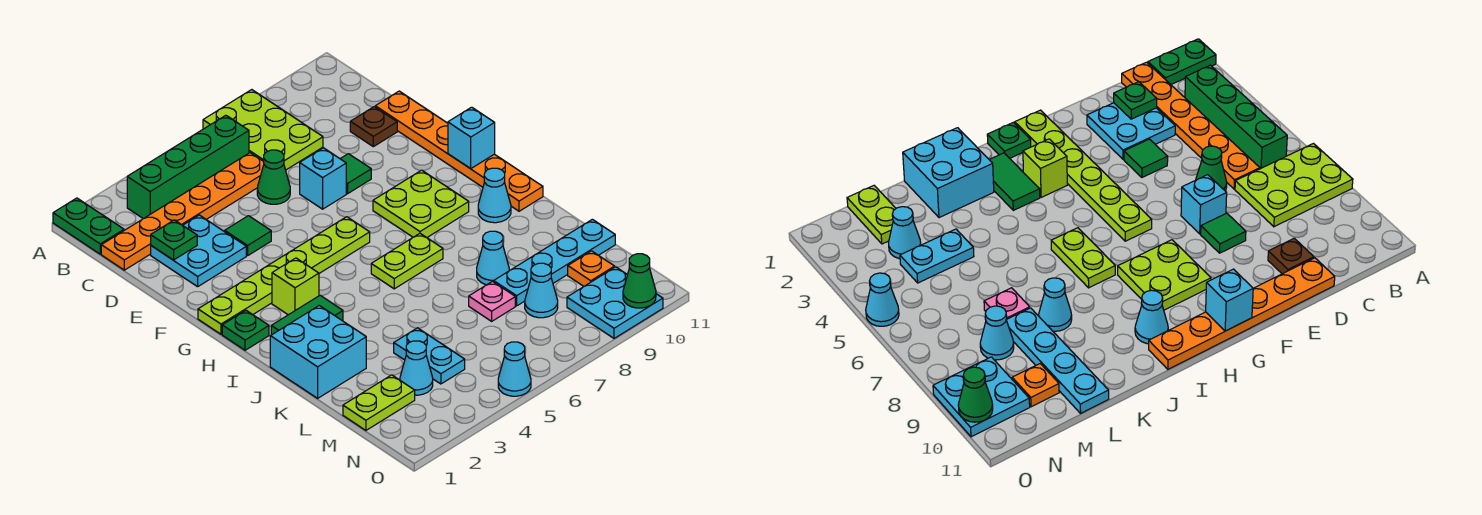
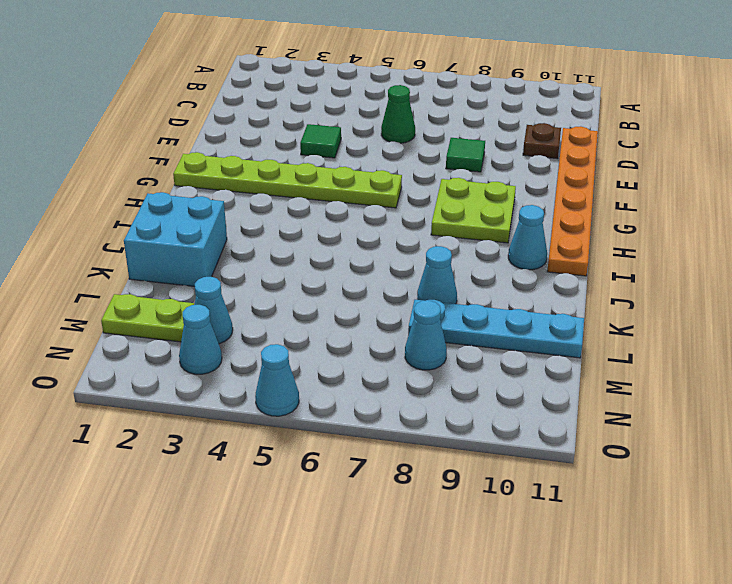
cyan cone N3 level 1 -> none
none -> green plate A1:B1 level 1
none -> lime plate A7:C8 level 1
none -> green brick B3:B6 level 1
none -> orange plate C1:C6 level 1

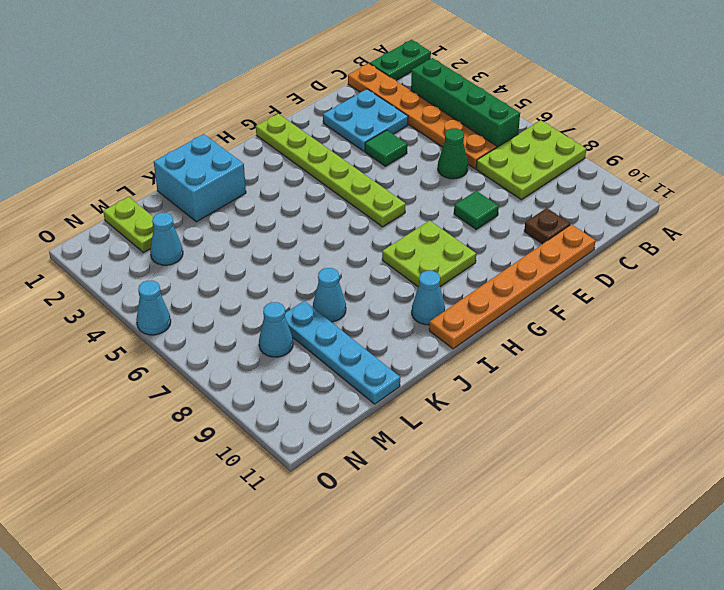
none -> cyan brick E7 level 1
none -> green plate H1 level 1
none -> lime brick H3 level 1
none -> green tile I2:I3 level 1

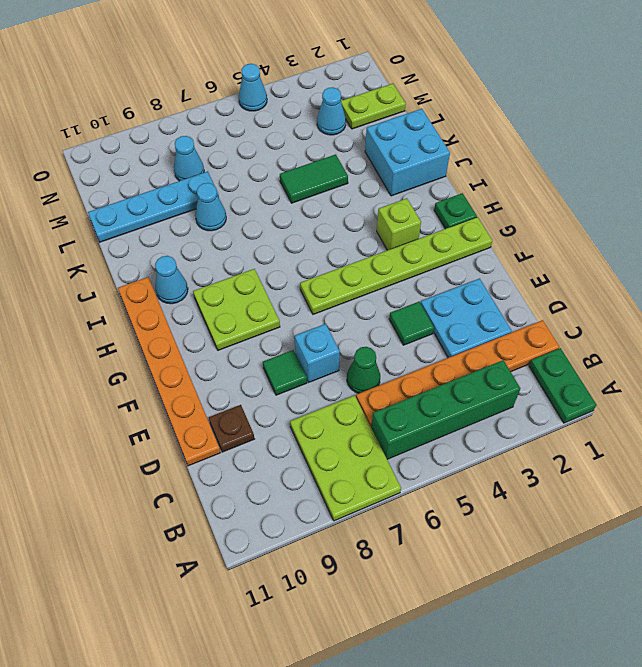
green tile K4:K5 level 1 -> green tile I2:I3 level 1
none -> lime plate I6:I7 level 1
none -> cyan plate L4:M4 level 1
none -> pink plate L7 level 1
none -> orange plate M10 level 1

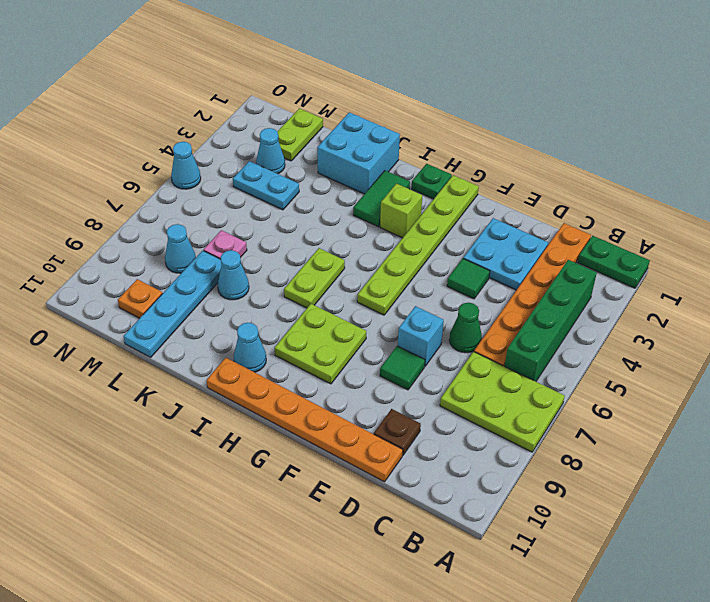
none -> cyan plate N9:O10 level 1
none -> green plate D2 level 2
none -> cyan brick G11 level 2
none -> green cone O10 level 2

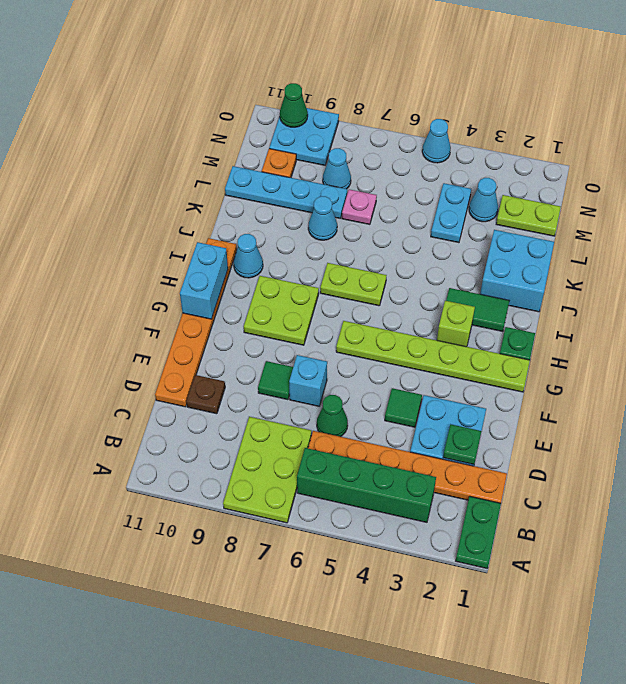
cyan brick G11:H11 level 2 -> cyan brick G11 level 2

